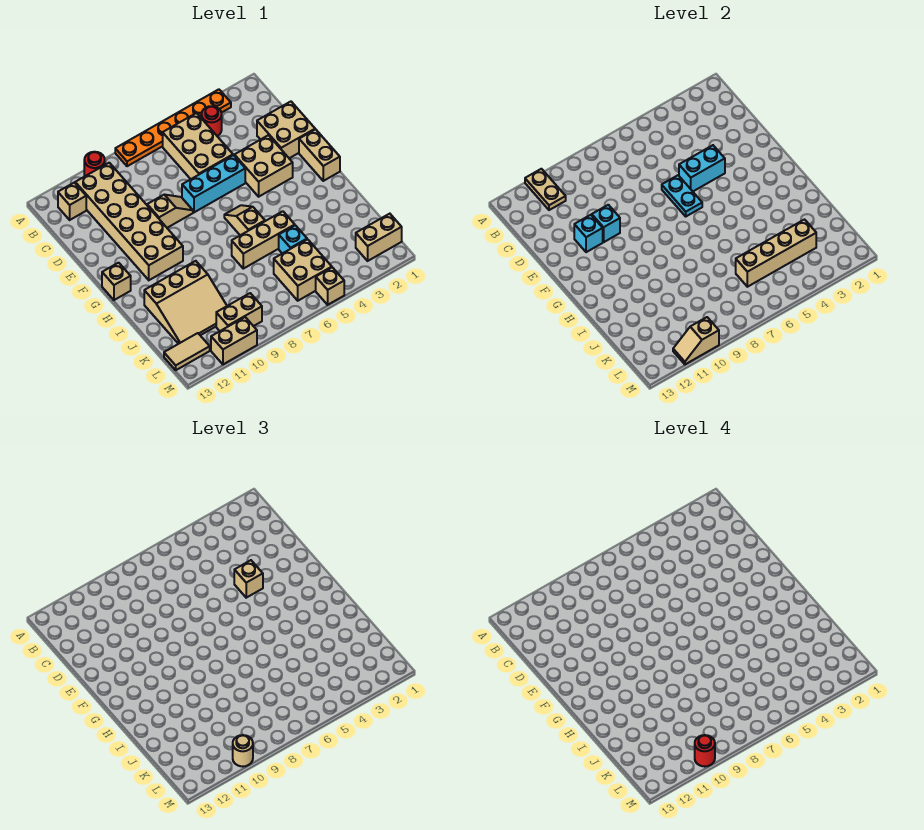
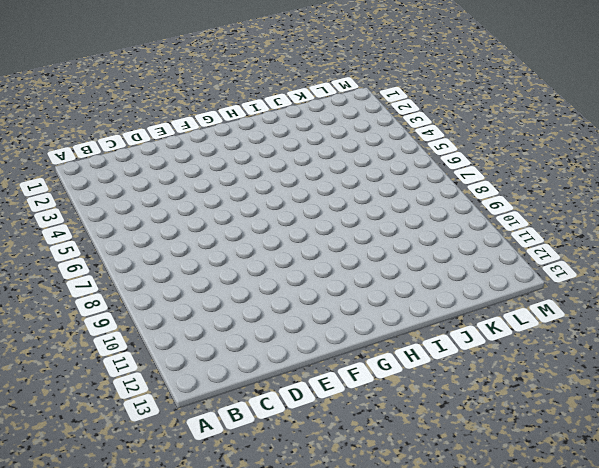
none -> orange plate A3:A8 level 1
none -> red round brick A10 level 1
none -> red round brick B4 level 1
none -> tan brick B5:D6 level 1

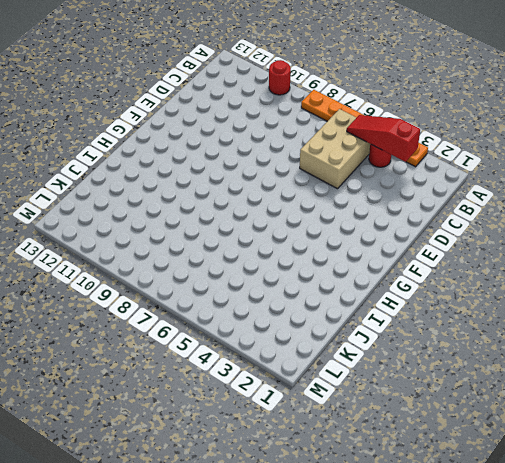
red slope B3:B5 level 2 top 3 -> none
none -> tan brick B10:G11 level 1
none -> tan brick B12 level 1
none -> tan brick D1:E2 level 1
none -> tan brick E3:F4 level 1

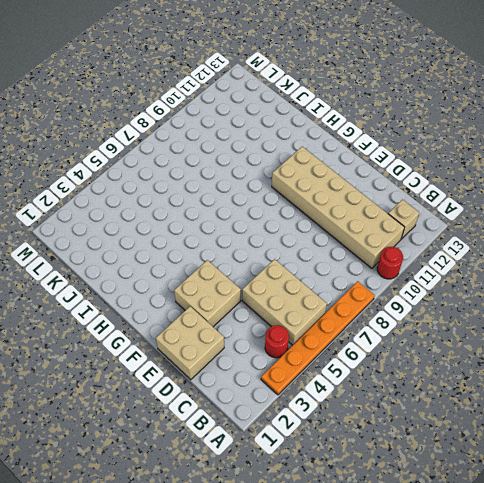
none -> cyan brick E5:E7 level 1
none -> tan slope E8:E9 level 1 top 9
none -> tan brick F1:G1 level 1
none -> tan slope G6:H6 level 1 top H

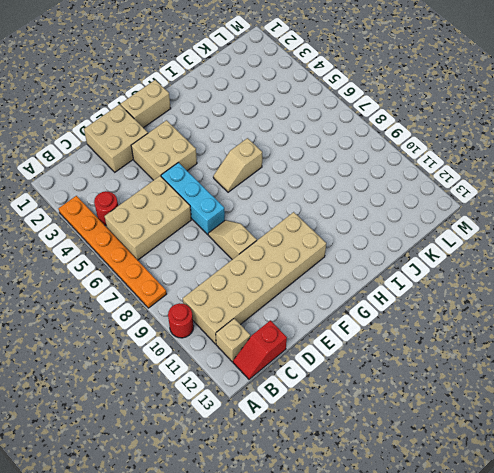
red slope B13:C13 level 1 top C -> none
none -> tan brick G13 level 1
none -> tan brick I5:I7 level 1
none -> tan slope I10:K12 level 1 top I
none -> cyan brick J5 level 1

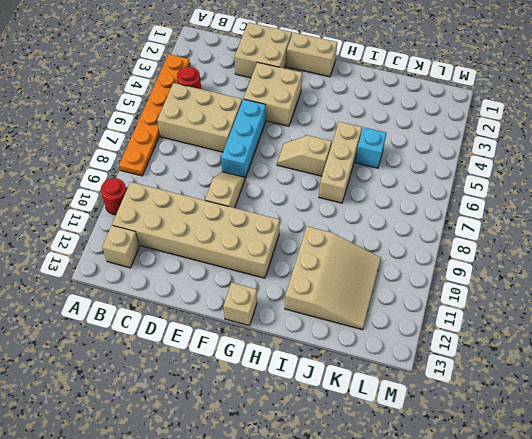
none -> tan brick K5:L6 level 1
none -> tan brick L1:L2 level 1
none -> tan brick L9:L10 level 1
none -> tan tile L12:L13 level 1

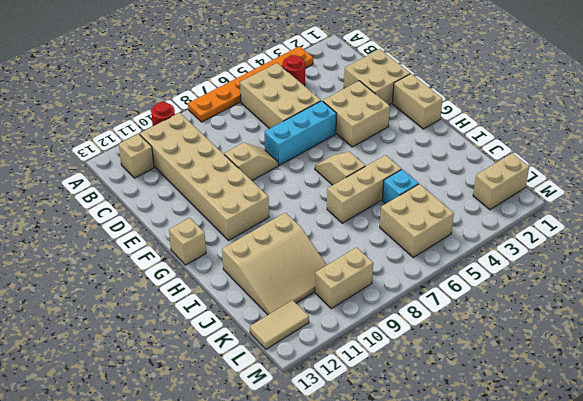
none -> tan brick M5 level 1
none -> tan brick M10:M11 level 1
none -> tan plate A11:B11 level 2
none -> cyan brick E4:E5 level 2

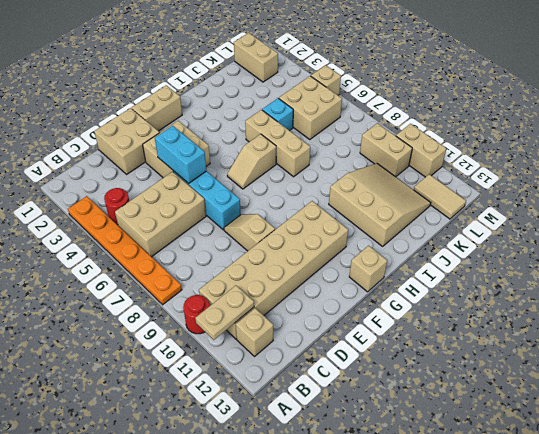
none -> cyan plate E6:F6 level 2
none -> cyan brick E10 level 2
none -> cyan brick E11 level 2
none -> tan brick K3:K6 level 2

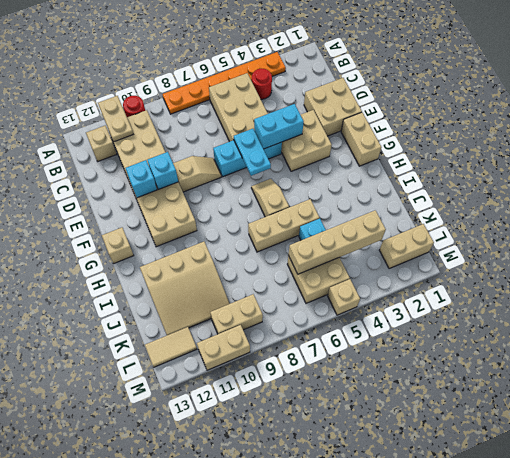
none -> tan slope M10:M11 level 2 top 10
none -> tan brick E4 level 3
none -> tan round brick M10 level 3
none -> red round brick M10 level 4

